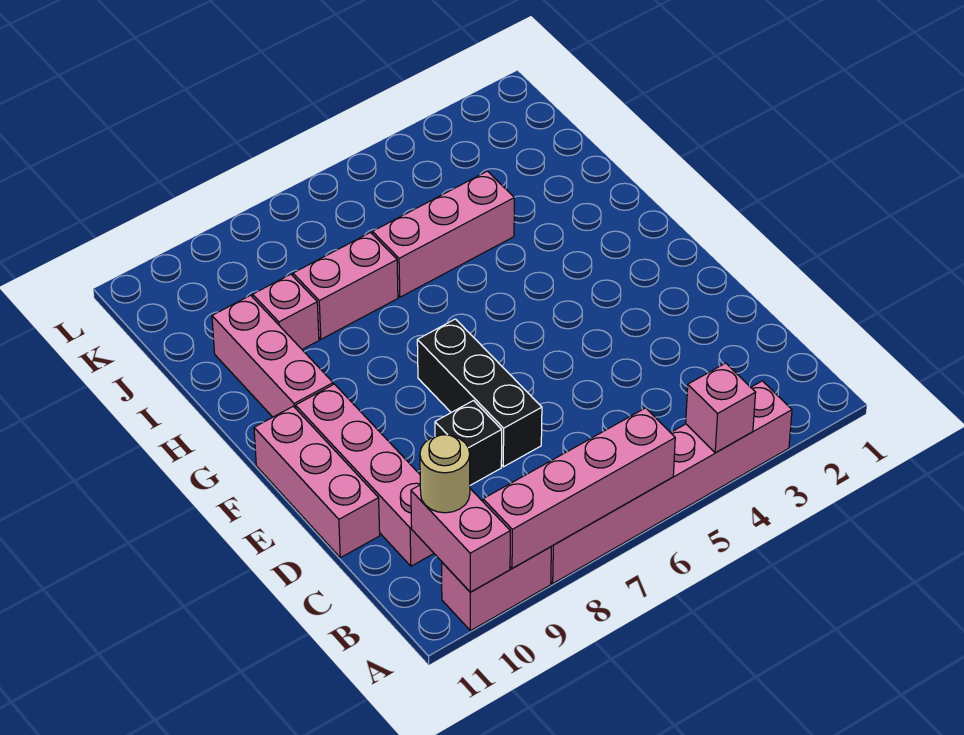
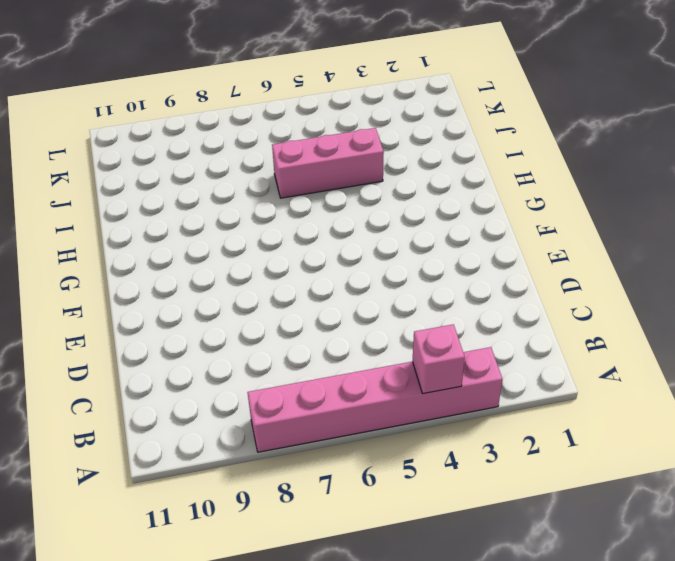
none -> pink brick A9:A10 level 1
none -> pink brick C10:F10 level 1
none -> black brick D7:F7 level 1

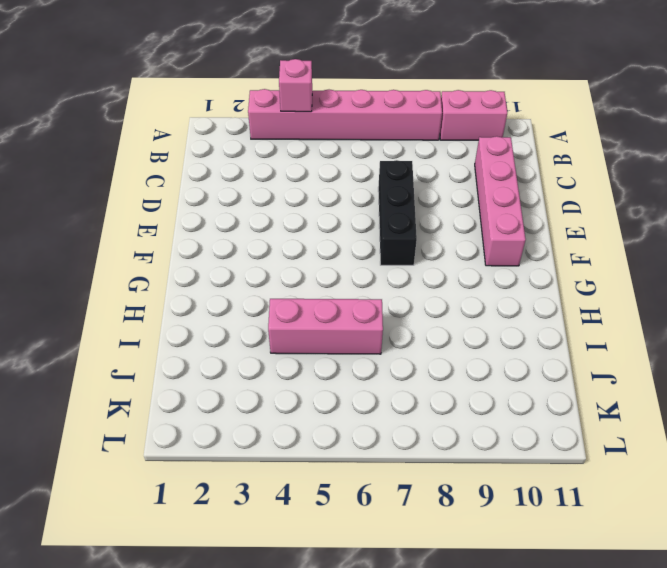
none -> black brick D8 level 1
none -> pink brick D11:F11 level 1
none -> pink brick G10:I10 level 1

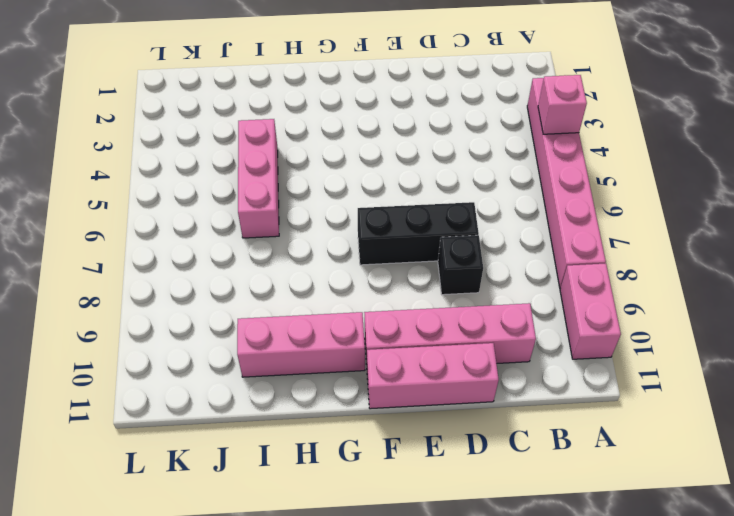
none -> pink brick I7:I8 level 1
none -> pink brick I9 level 1
none -> pink brick A6:A9 level 2

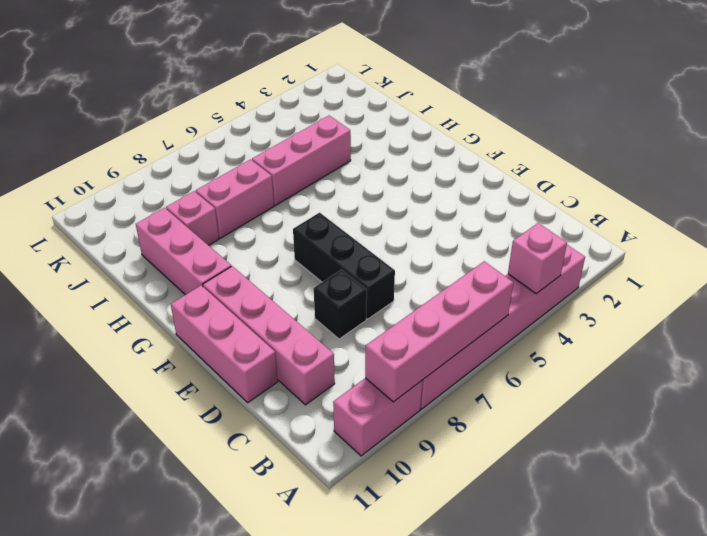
none -> pink brick A10:B10 level 2
none -> tan round brick B10 level 3

